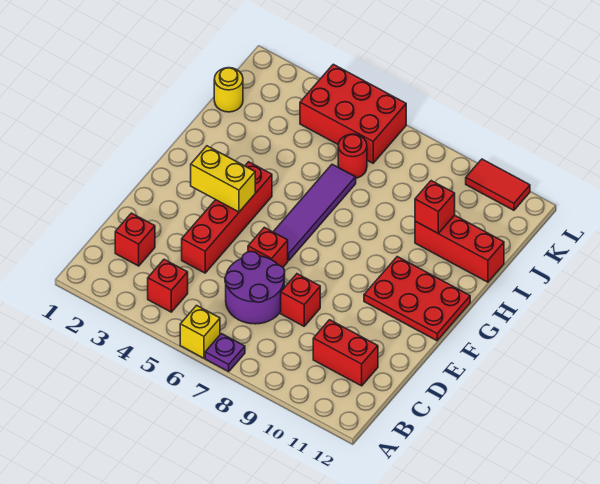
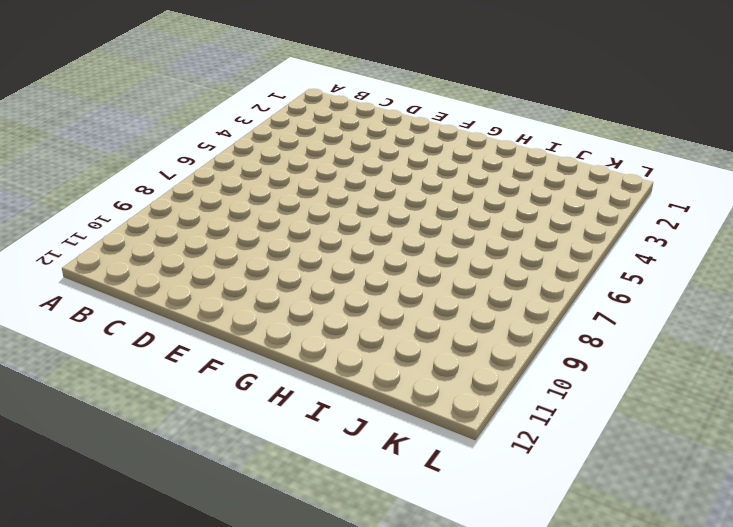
none -> yellow brick A6 level 1
none -> purple plate A7 level 1
none -> red brick B4 level 1

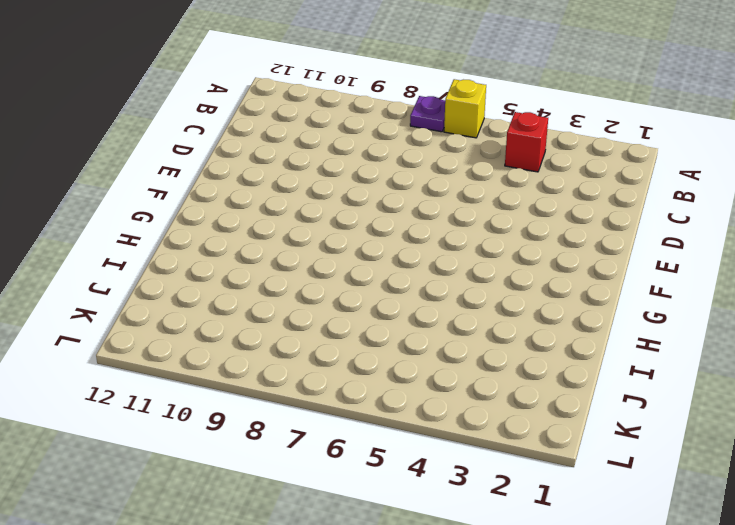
none -> red brick C2 level 1
none -> purple round brick C6:D7 level 1
none -> red brick C10:C11 level 1

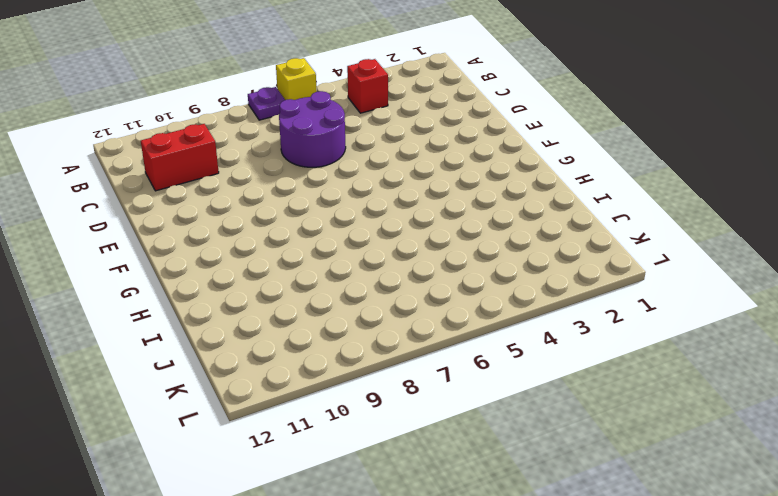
none -> red brick C2 level 1
none -> red brick D4:G4 level 1
none -> red brick D8 level 1

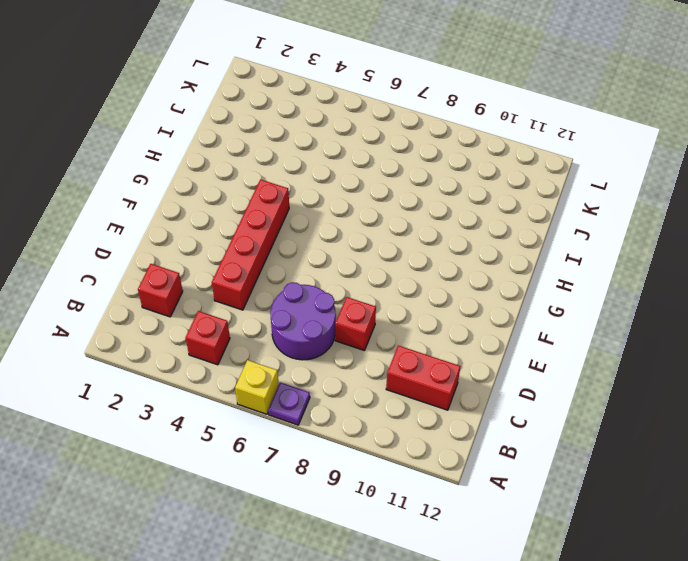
none -> red brick E6 level 1
none -> purple tile F6:I6 level 1
none -> red plate F10:G12 level 1

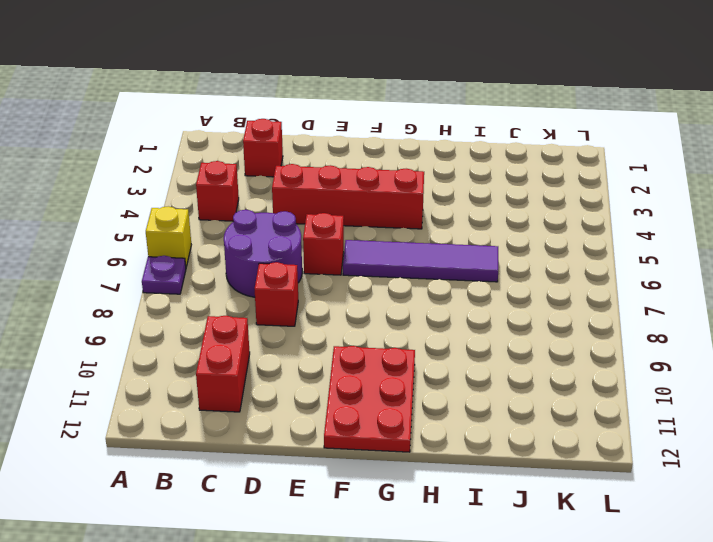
none -> red brick I10:I12 level 1
none -> yellow round brick J1 level 1
none -> red round brick J6 level 1

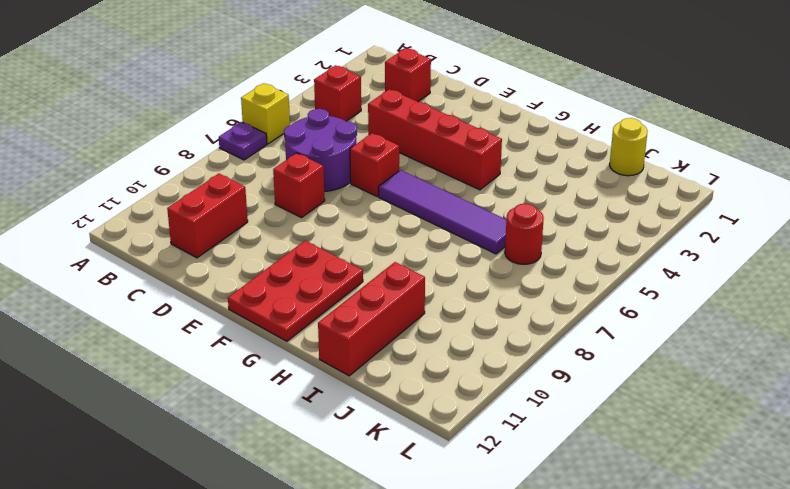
none -> red brick K4:L6 level 1
none -> red tile L10:L11 level 1
none -> yellow brick F3:F4 level 2

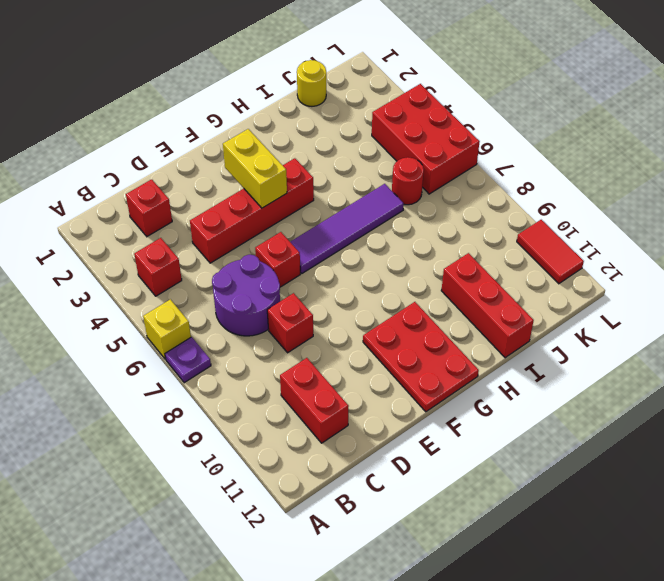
none -> red brick I10 level 2

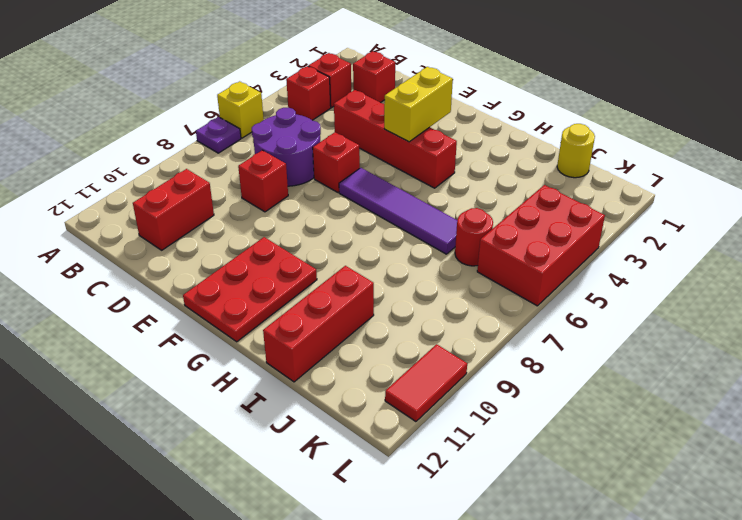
red brick B3 level 1 -> red brick I10 level 2

